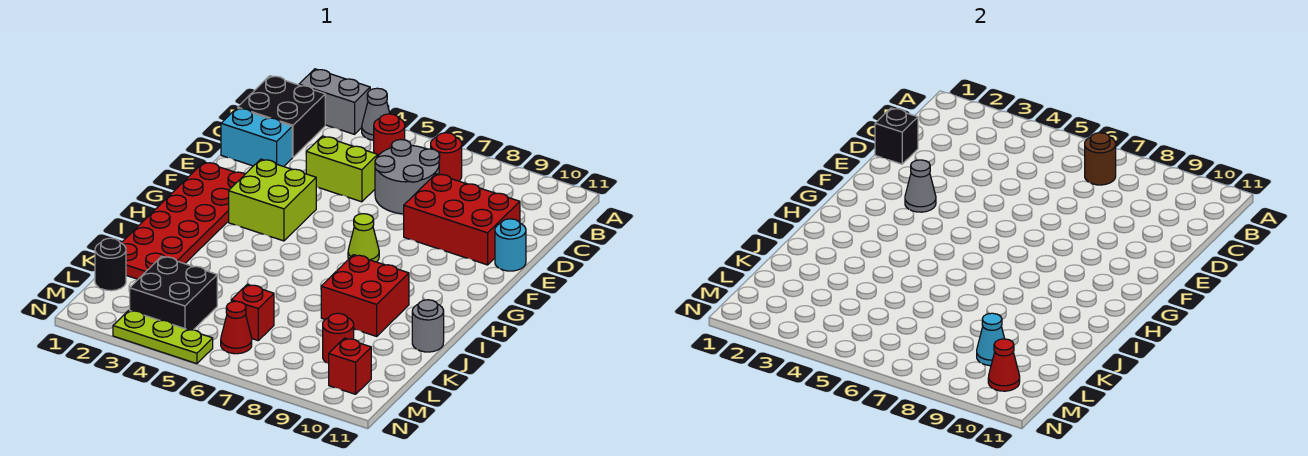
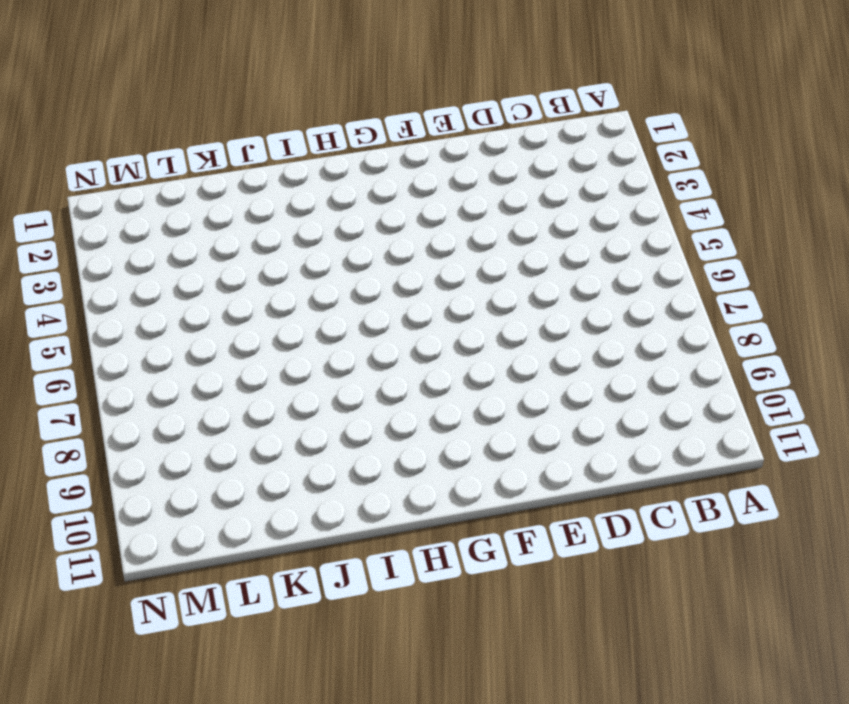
none -> grey brick A2:A3 level 1
none -> grey cone A4 level 1
none -> black brick B1:C2 level 1

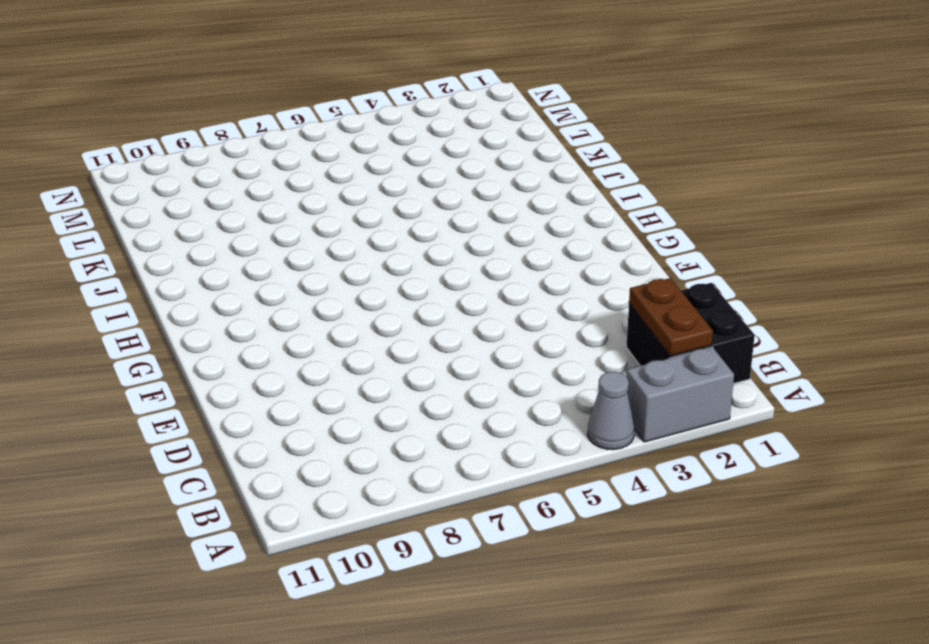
brown plate B2:C2 level 2 -> none
none -> red round brick B5 level 1
none -> red round brick B7 level 1
none -> grey round brick C6:D7 level 1

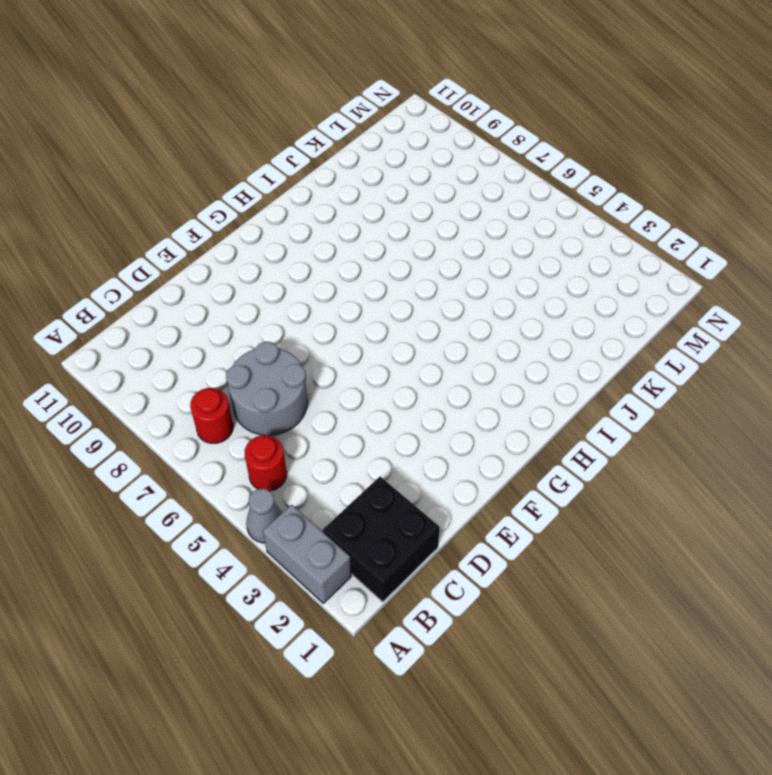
none -> cyan brick D1:D2 level 1
none -> lime brick D4:D5 level 1
none -> red brick D8:E10 level 1

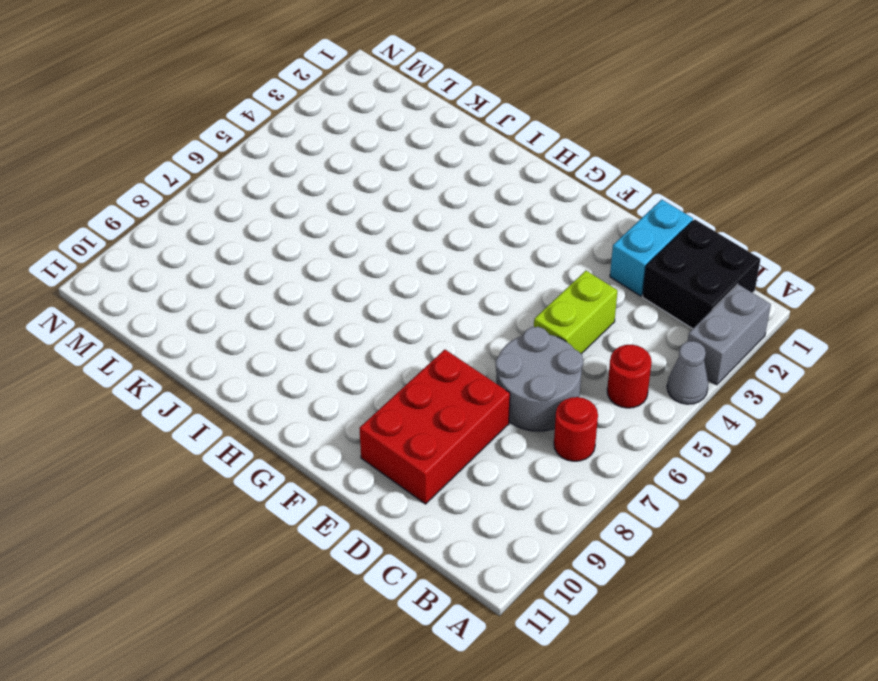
none -> cyan round brick E11 level 1
none -> red plate F1:K2 level 1
none -> lime brick F3:G4 level 1

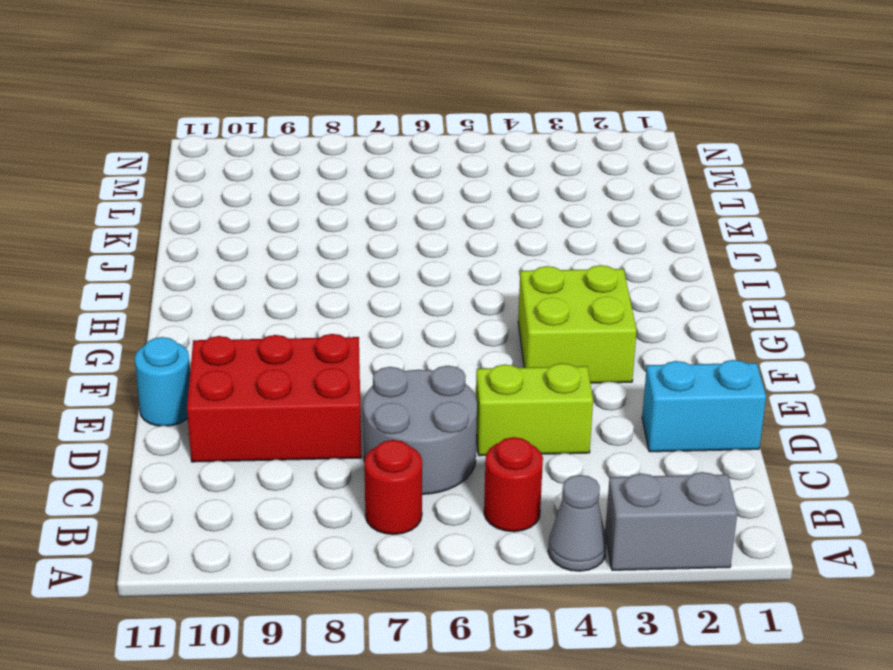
none -> black brick B1:C2 level 1
none -> red plate F1:K2 level 1
none -> lime cone G7 level 1

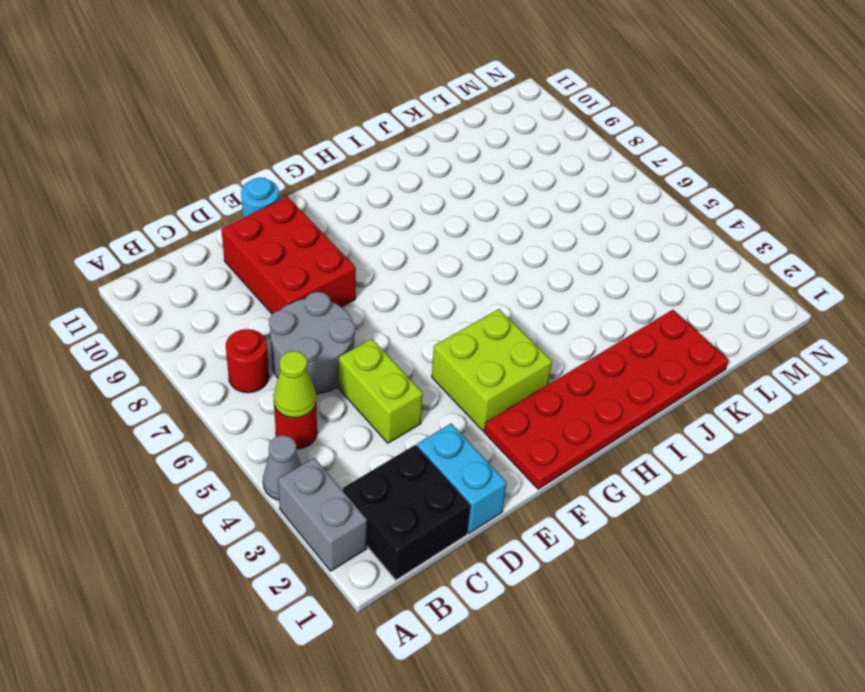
lime cone B5 level 2 -> lime cone G7 level 1
none -> red brick I8:J9 level 1
none -> grey round brick J11 level 1
none -> black round brick L1 level 1

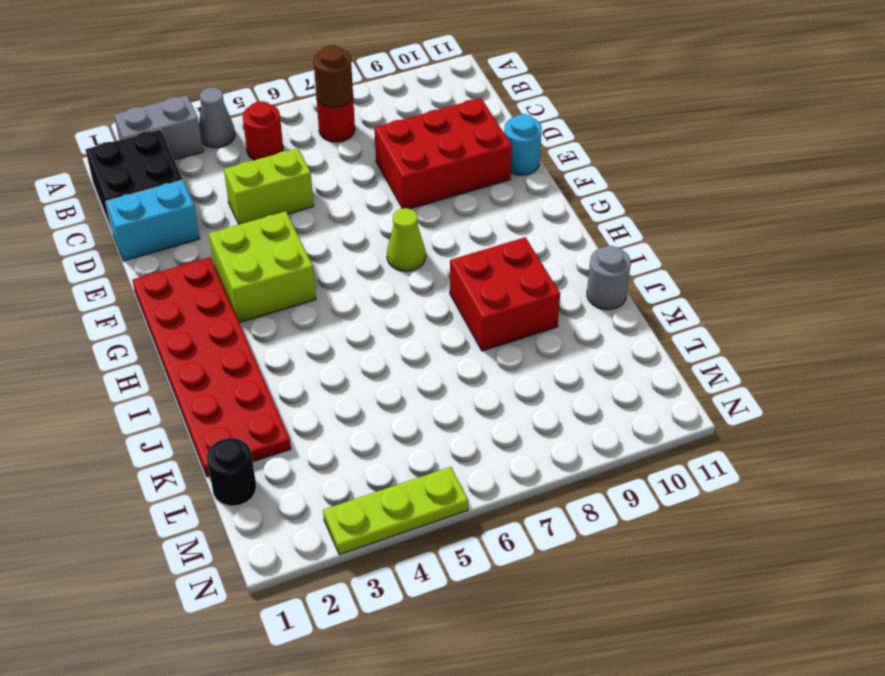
none -> grey round brick C6:D7 level 1
none -> black brick L3:M4 level 1
none -> red brick L6 level 1

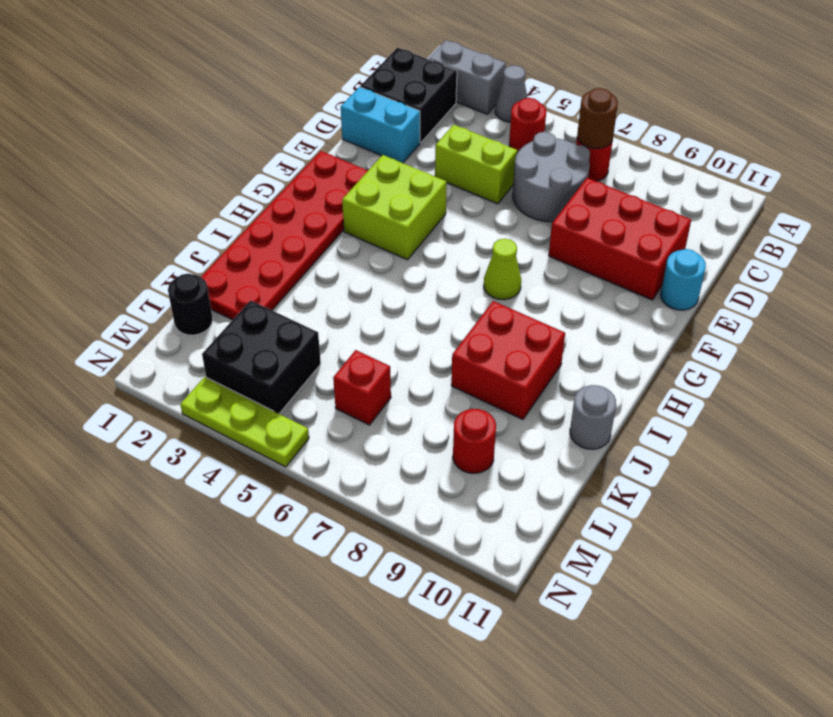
none -> red cone M6 level 1
none -> red brick M10 level 1
none -> black brick D1 level 2

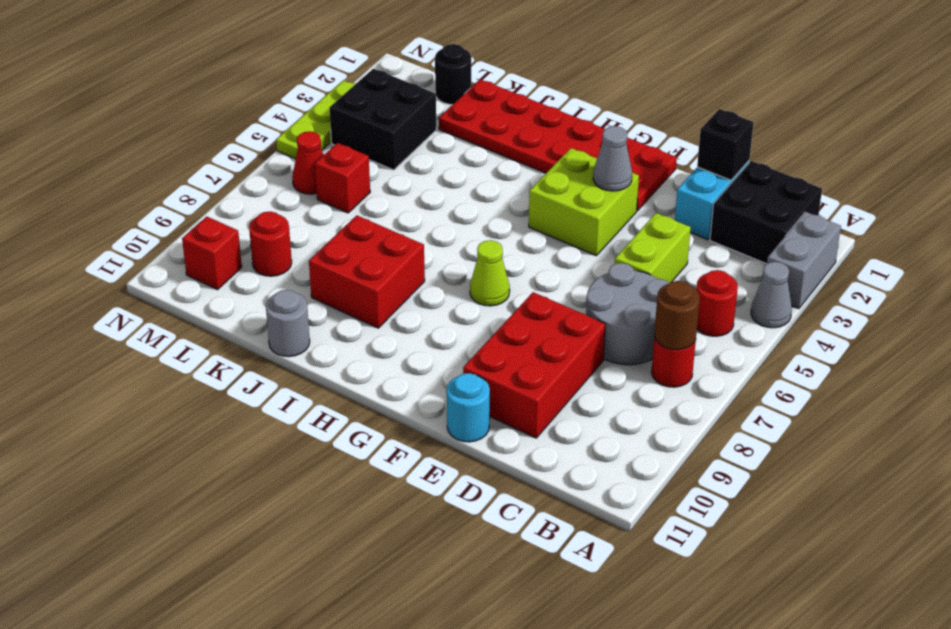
none -> cyan cone L9 level 2
none -> red cone M10 level 2

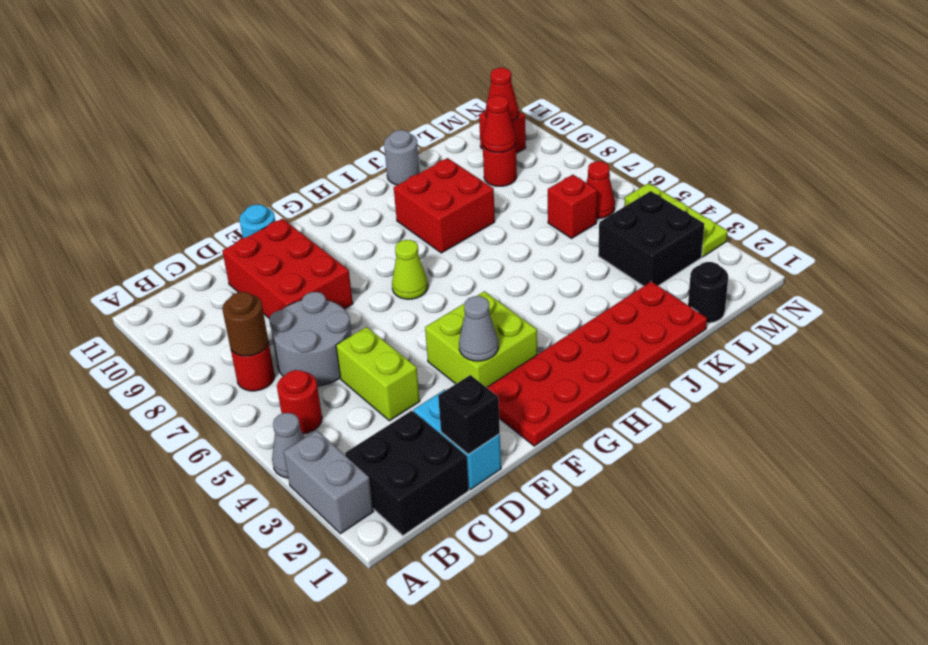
red cone L9 level 2 -> cyan cone L9 level 2

